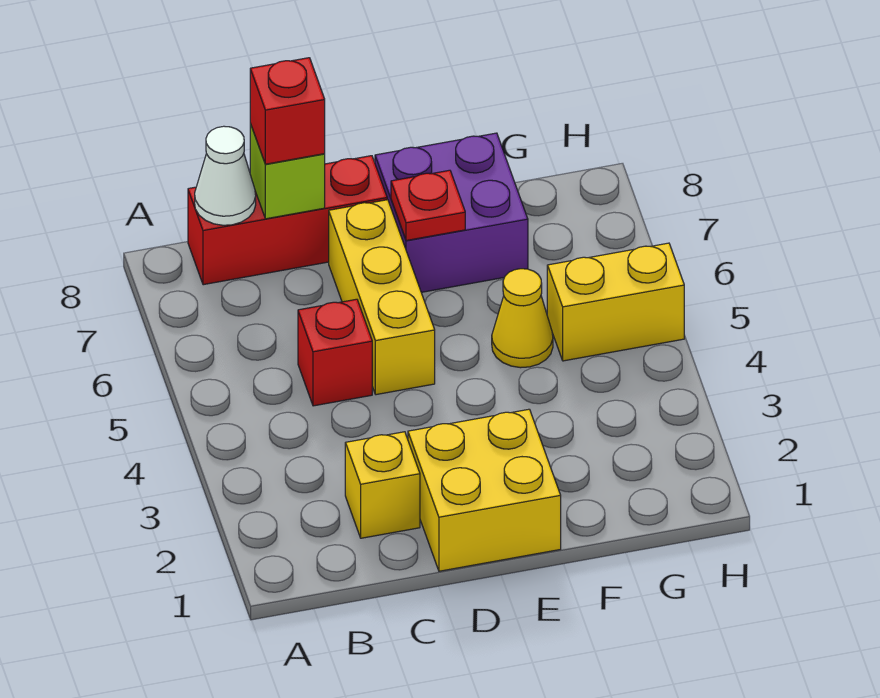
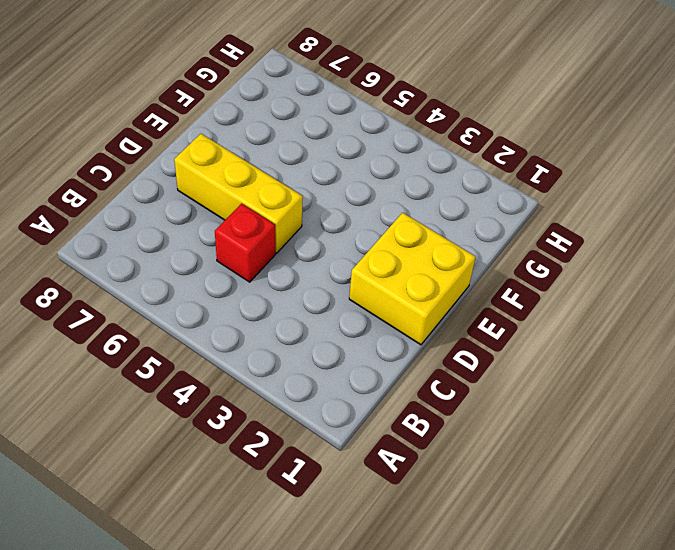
none -> red brick B8:D8 level 1
none -> yellow brick C2 level 1
none -> purple brick E7:F8 level 1

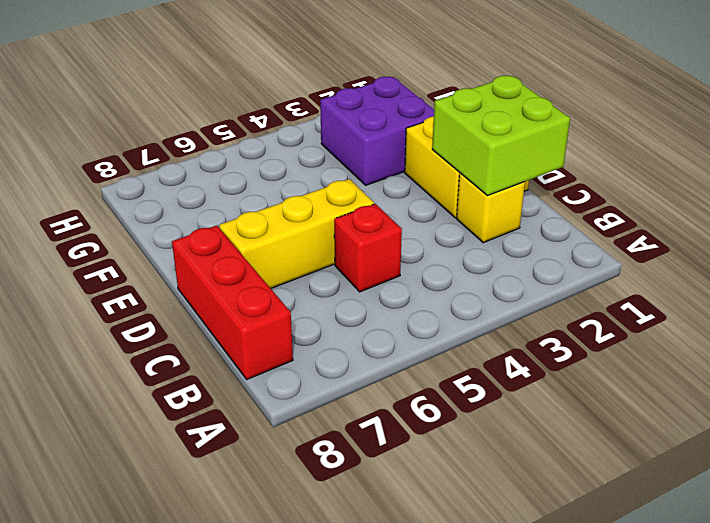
lime brick C1:D2 level 2 -> none
purple brick F2:G3 level 1 -> purple brick E7:F8 level 1
none -> yellow cone F5 level 1
none -> yellow brick G5:H5 level 1
none -> white cone B8 level 2

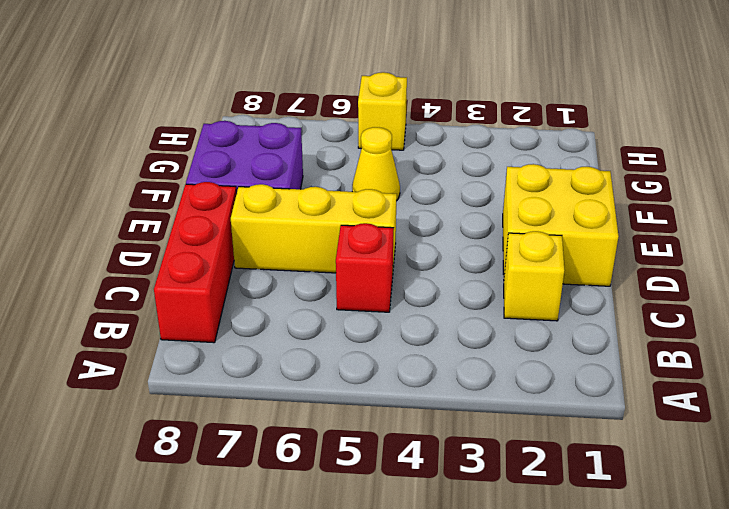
yellow brick H5 level 1 -> yellow brick G5:H5 level 1
none -> white cone B8 level 2
none -> lime brick C8 level 2
none -> red plate E7 level 2

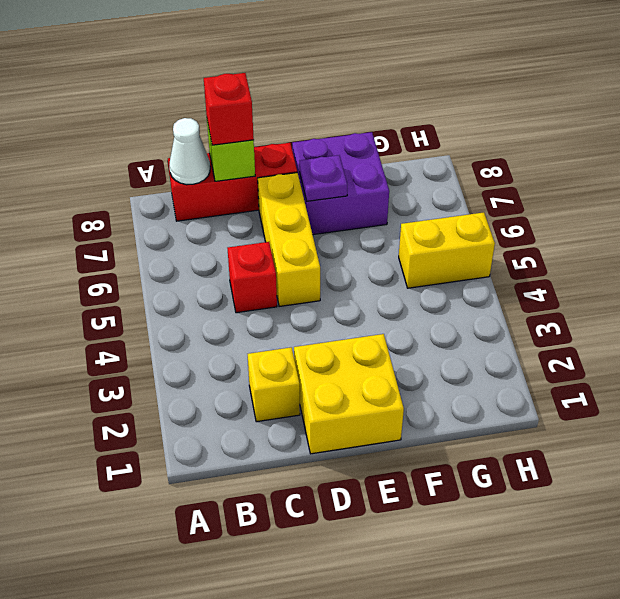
purple plate E7 level 2 -> red plate E7 level 2
none -> yellow cone F5 level 1

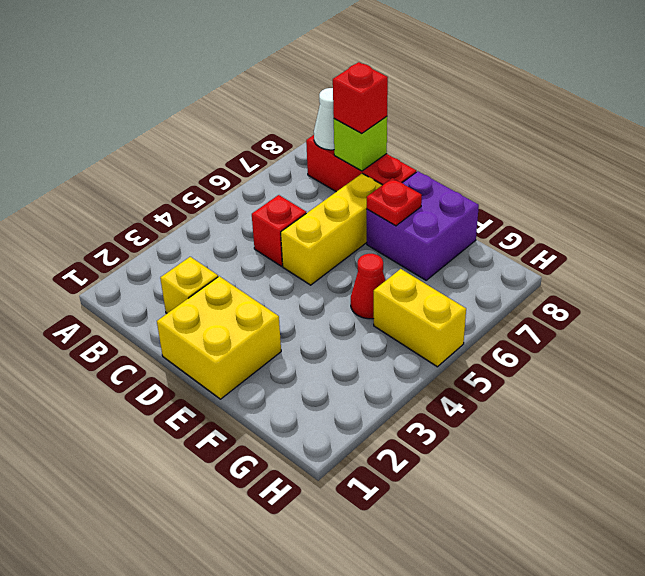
red cone F5 level 1 -> yellow cone F5 level 1

